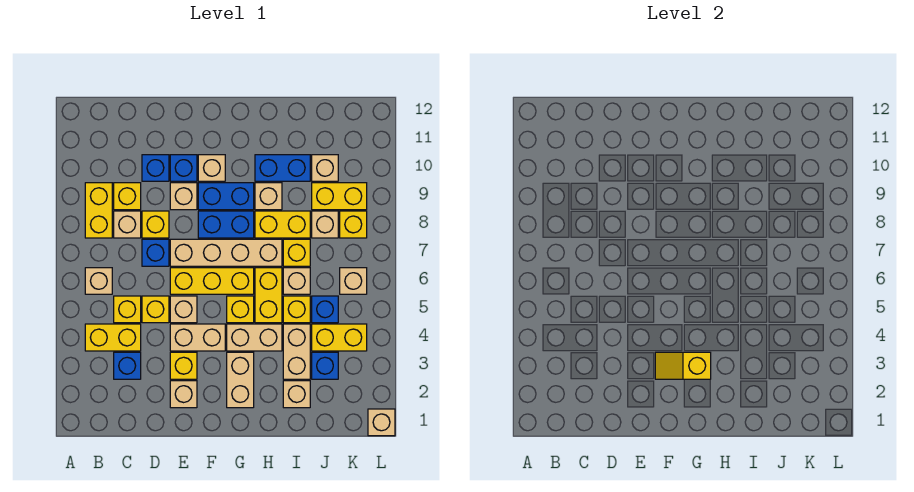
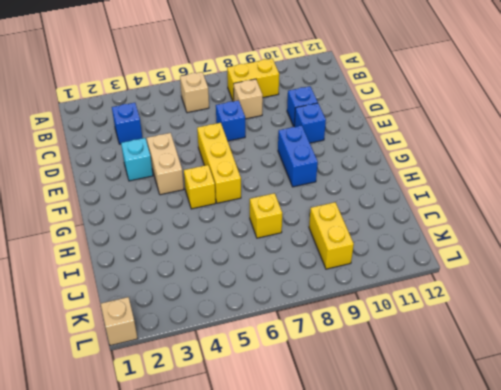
cyan brick E3 level 1 -> yellow brick E3 level 1
none -> yellow brick B4:C4 level 1
none -> yellow brick C5 level 1
none -> yellow brick C9 level 1
none -> yellow brick D5 level 1

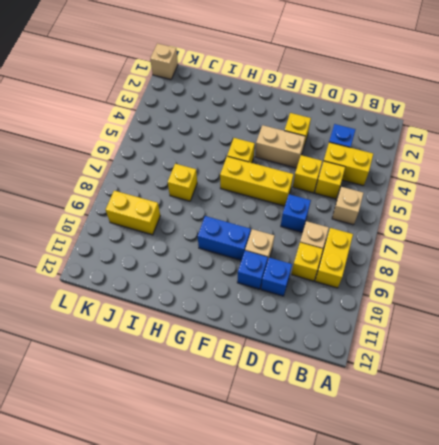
none -> yellow brick D8 level 1
none -> tan brick E2 level 1
none -> tan brick E5 level 1
none -> tan brick E7:H7 level 1

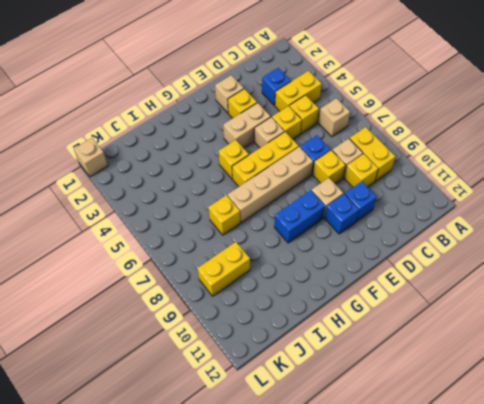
none -> blue brick F8:G8 level 1
none -> tan brick F10 level 1
none -> tan brick G2:G3 level 1
none -> tan brick G4:H4 level 1

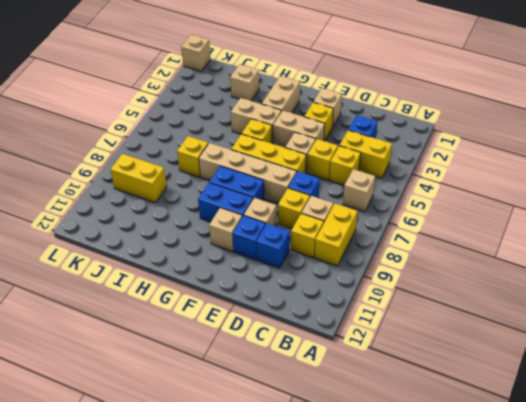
none -> yellow brick H5:H6 level 1
none -> yellow brick H8:I8 level 1
none -> tan brick H9 level 1
none -> blue brick H10:I10 level 1

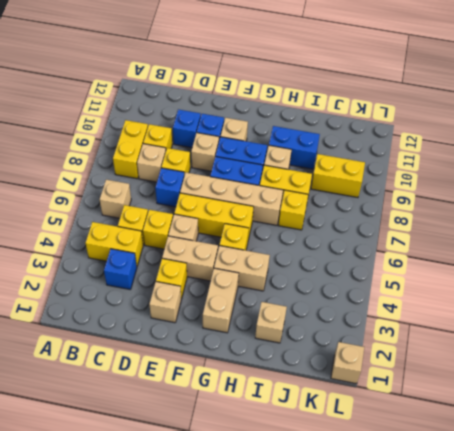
none -> yellow brick H5:H6 level 1
none -> tan brick I3:I4 level 1
none -> yellow brick I5 level 1
none -> tan brick I6 level 1

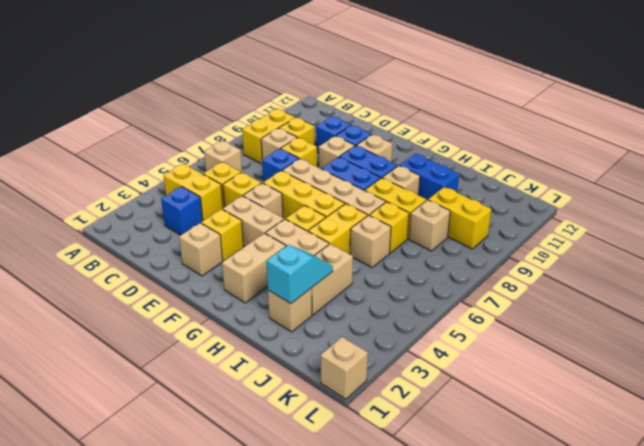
cyan slope I2:I3 level 2 top 2 -> none
none -> yellow brick I5 level 1
none -> blue brick J3 level 1
none -> yellow brick J4:K4 level 1
none -> blue brick J5 level 1

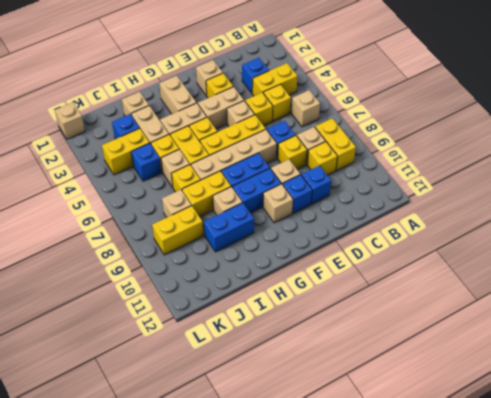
none -> tan brick J10 level 1
none -> tan brick K6 level 1
none -> yellow brick K8 level 1
none -> yellow slope F3:G3 level 2 top G

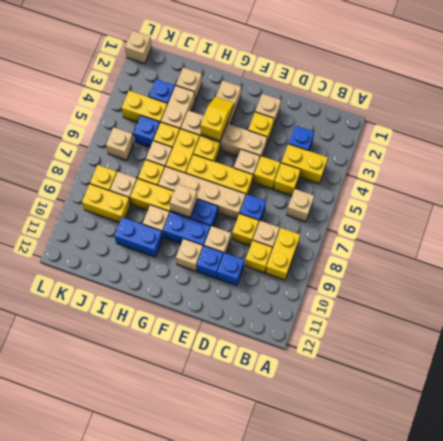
yellow slope G3:G4 level 2 top 4 -> yellow slope F3:G3 level 2 top G
tan brick G8 level 2 -> tan brick J10 level 1

